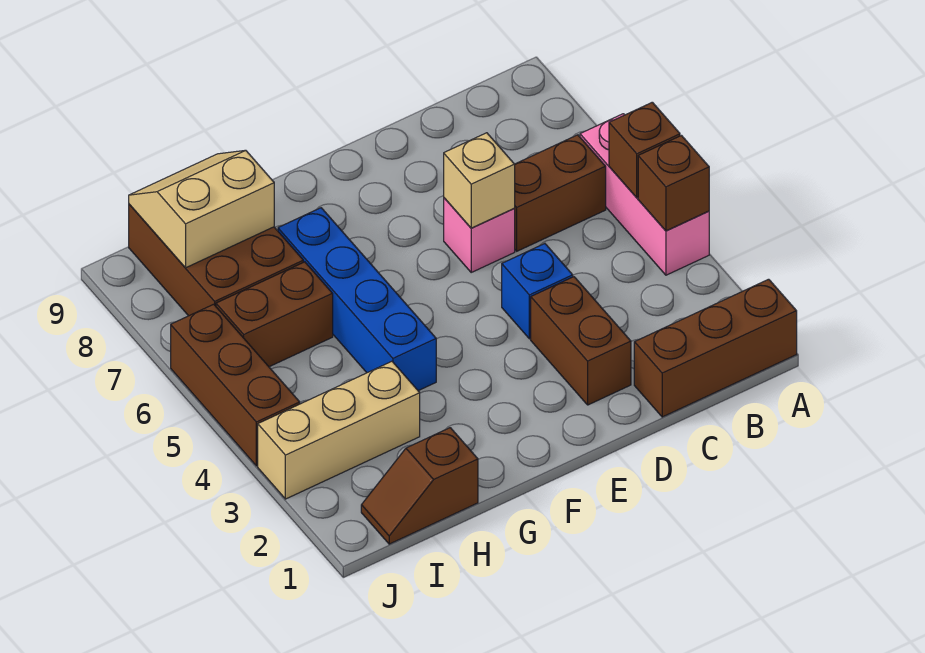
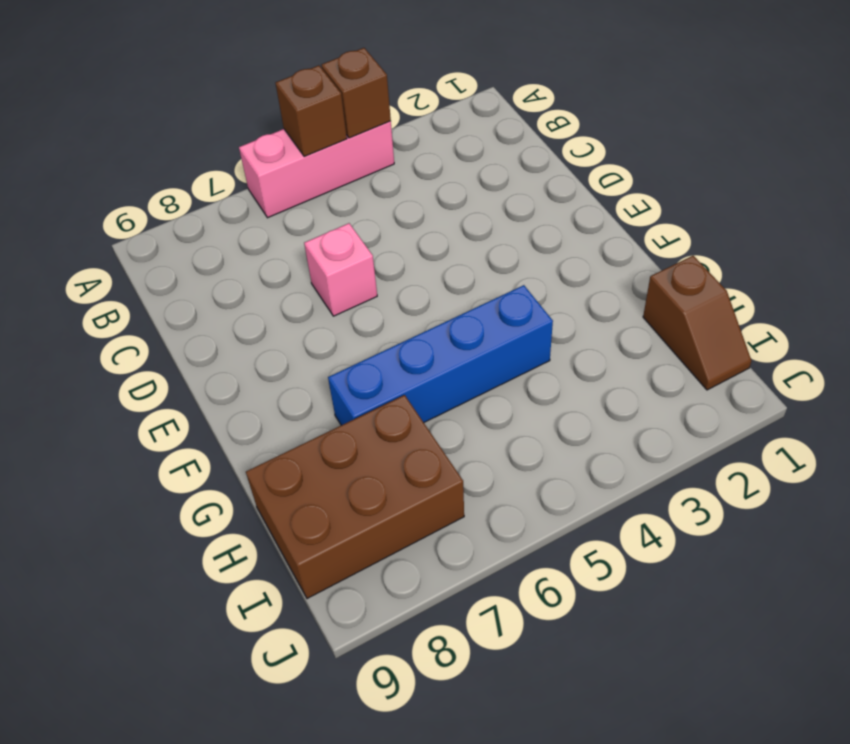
none -> brown brick A1:C1 level 1
none -> brown brick B6:C6 level 1
none -> brown brick D2:D3 level 1

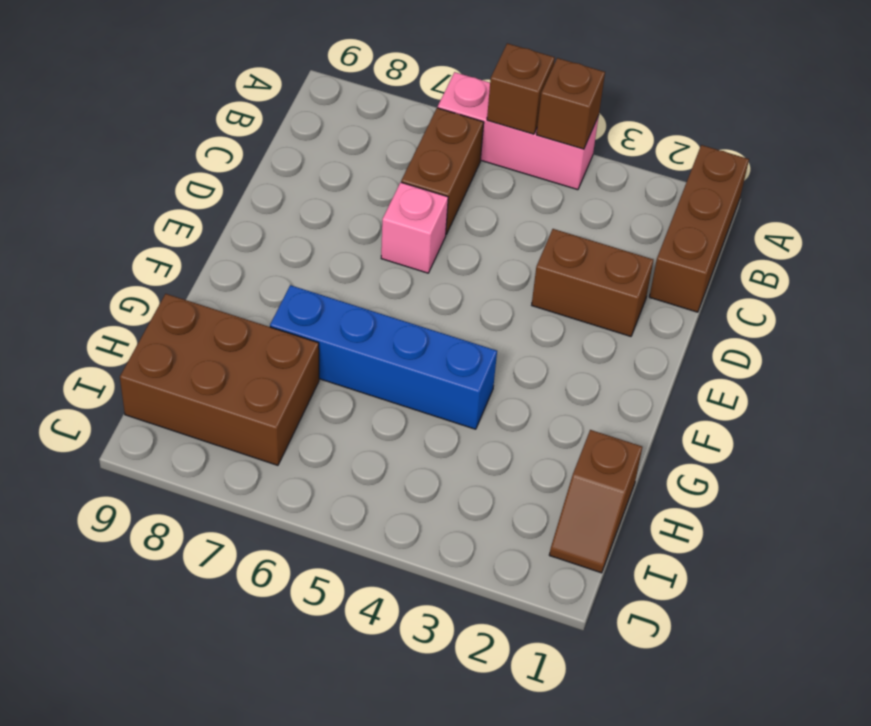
none -> blue brick D4 level 1
none -> tan brick H3:J3 level 1
none -> brown brick H6:I6 level 1

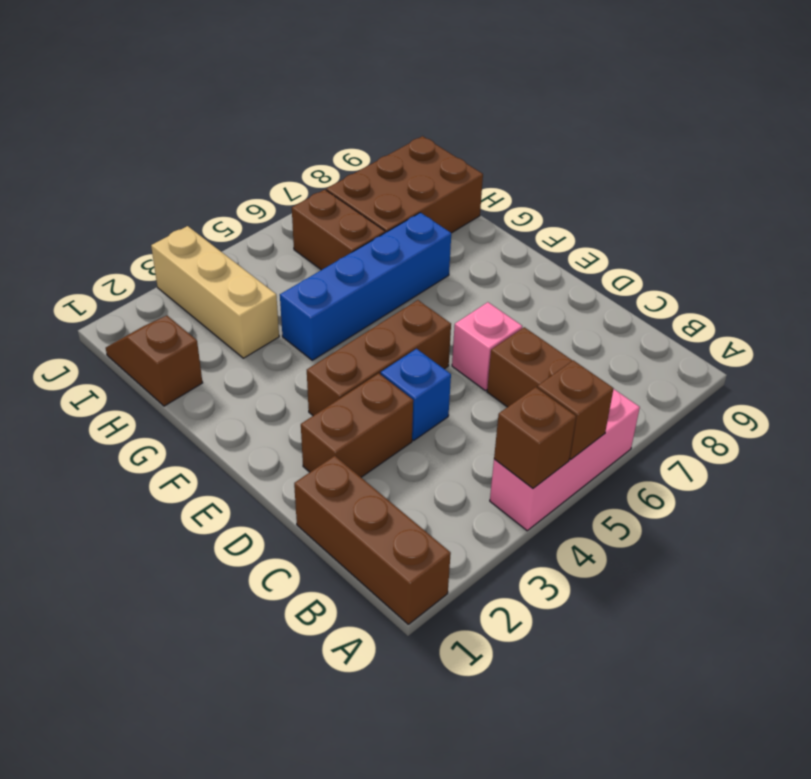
brown brick E3:E5 level 1 -> brown brick J4:J6 level 1
none -> tan brick D6 level 2
none -> tan slope H8:I9 level 2 top 8

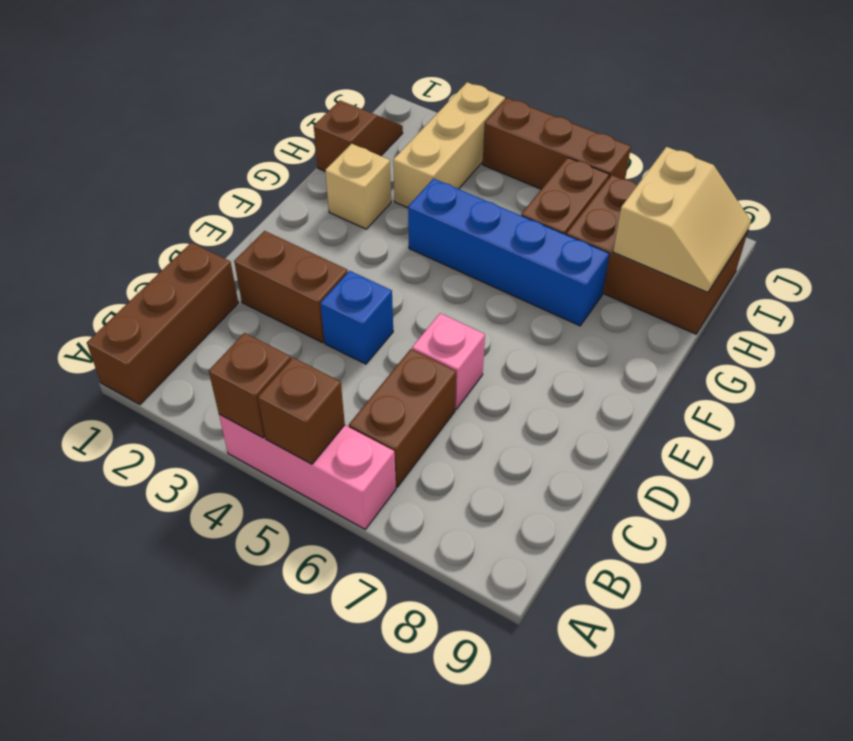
tan brick G2 level 1 -> tan brick D6 level 2

